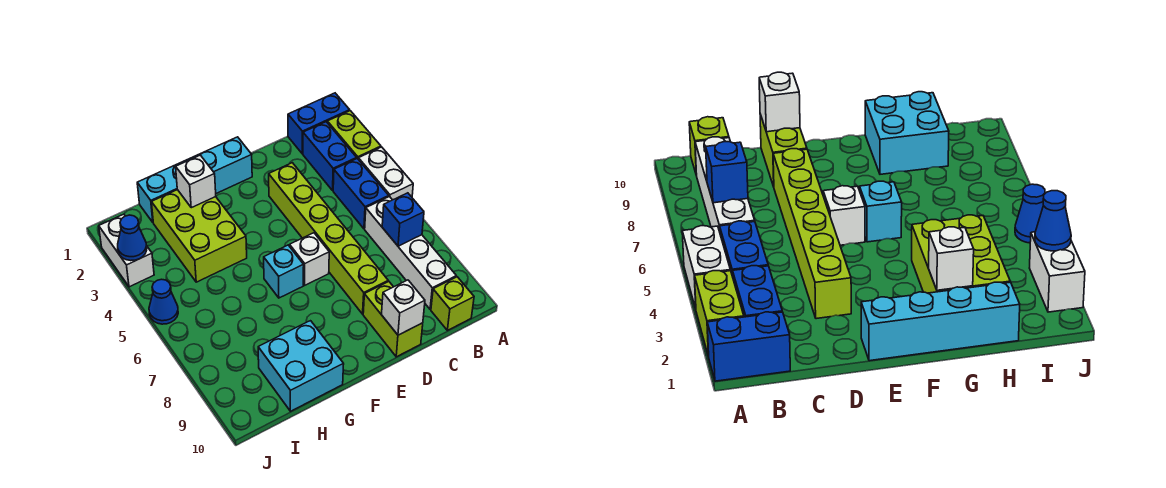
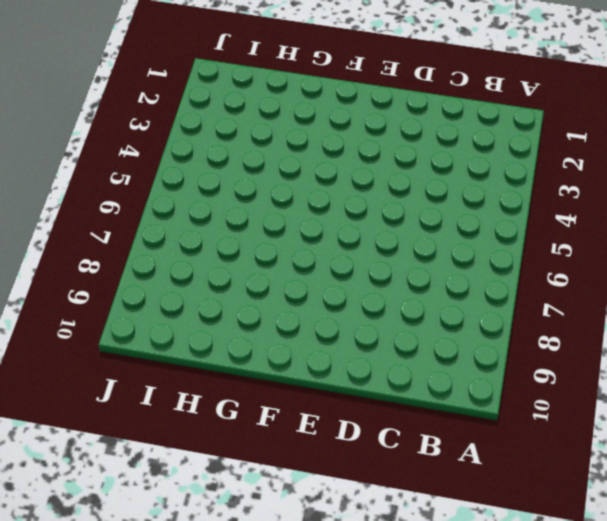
none -> blue brick A1:B1 level 1
none -> lime brick A2:A3 level 1
none -> white brick A4:A5 level 1

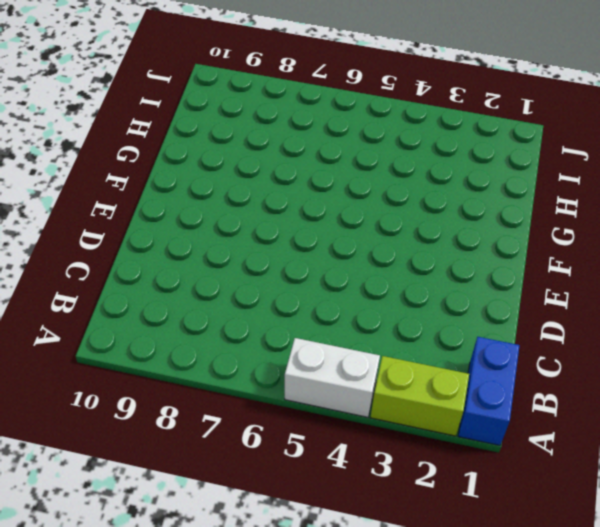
none -> blue brick B2:B3 level 1
none -> blue brick B4:B5 level 1
none -> white brick B6:B9 level 1

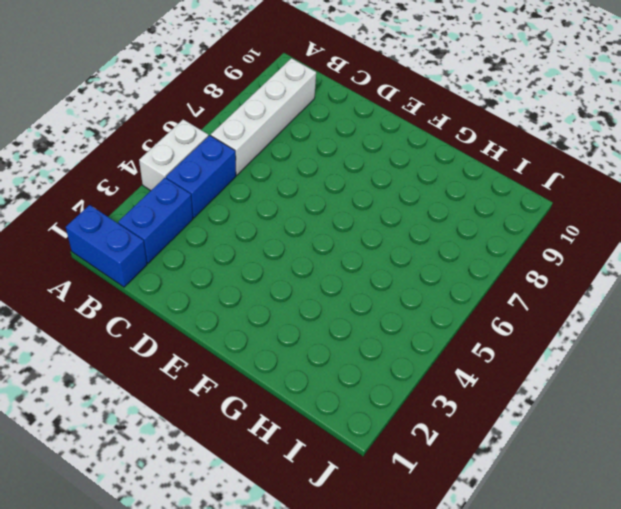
none -> lime brick A2:A3 level 1
none -> lime brick B10 level 1
none -> lime brick D3:D8 level 1

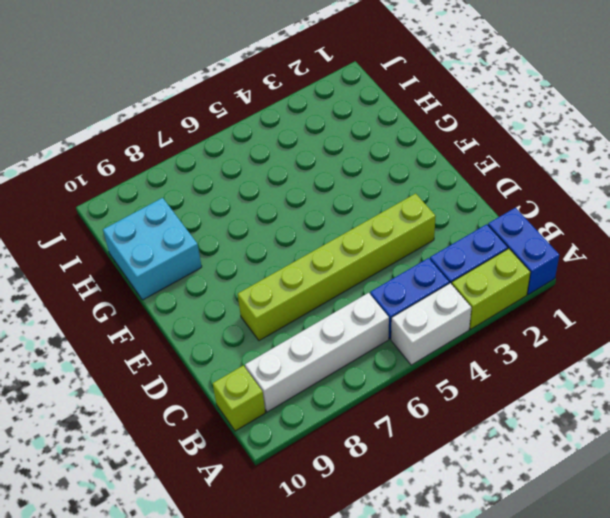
none -> lime brick D9:D10 level 1
none -> cyan brick E1:H1 level 1
none -> white brick E6 level 1

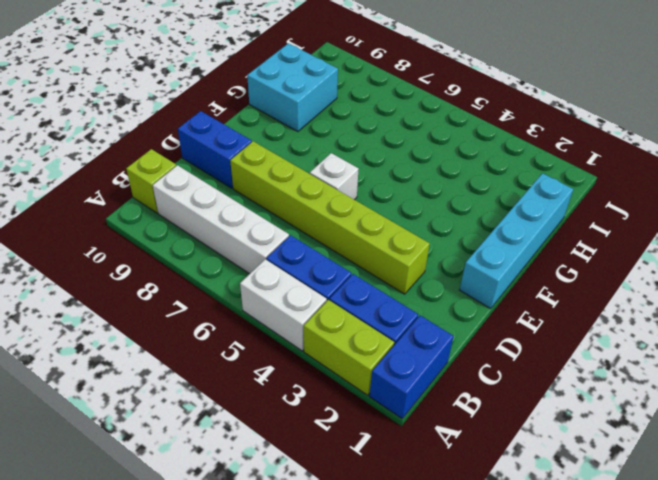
blue brick D9:D10 level 1 -> lime brick D9:D10 level 1
none -> cyan brick F6 level 1
none -> lime brick G2:H4 level 1
none -> white brick J2:J3 level 1

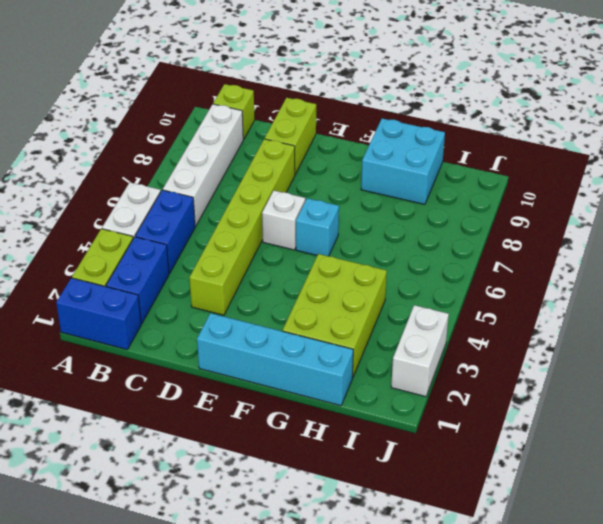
none -> blue cone J5 level 1
none -> blue brick B7 level 2
none -> white brick D10 level 2

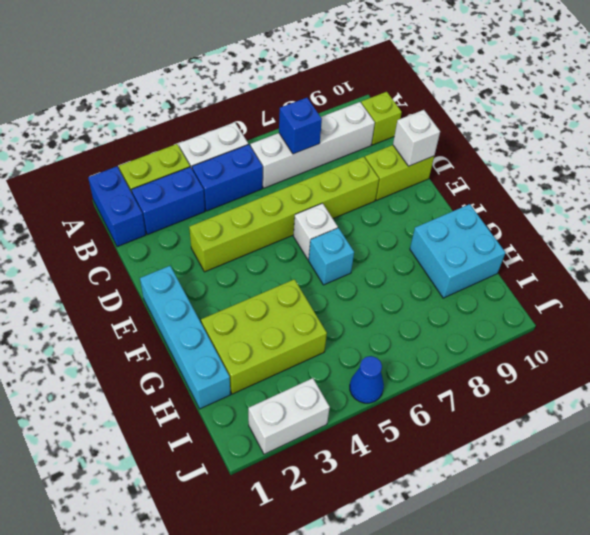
none -> white brick G2 level 2
none -> blue cone J3 level 2

